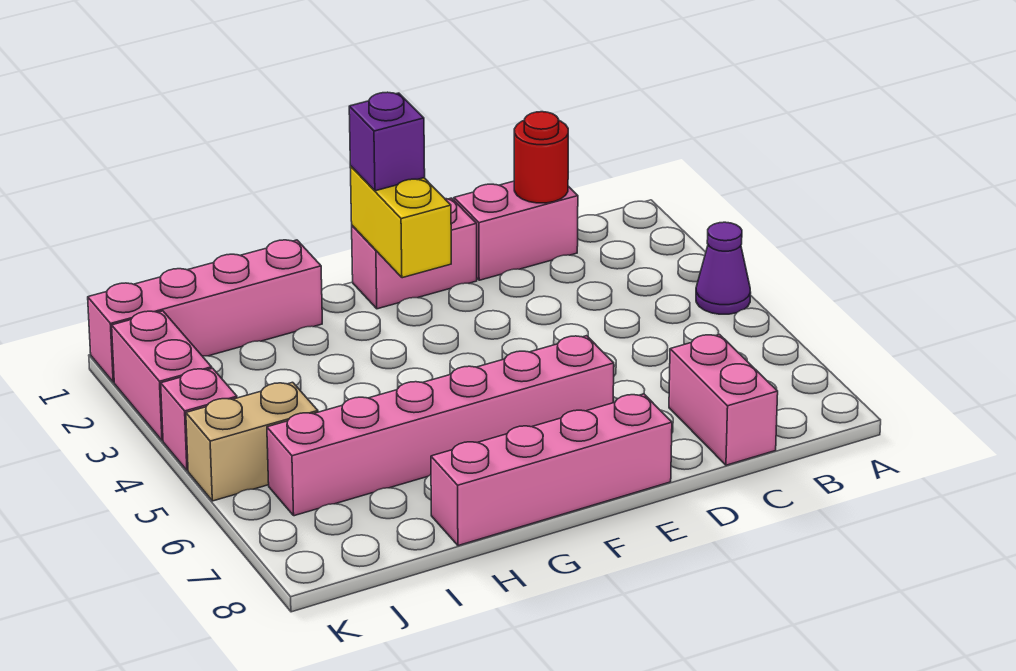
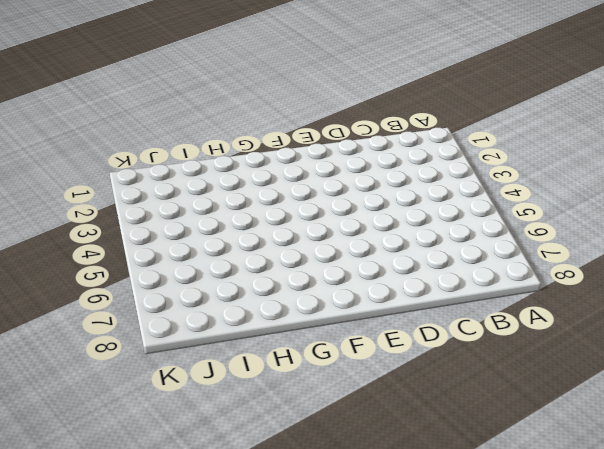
none -> purple cone A4 level 1
none -> pink brick C1:D1 level 1
none -> pink brick C7:C8 level 1

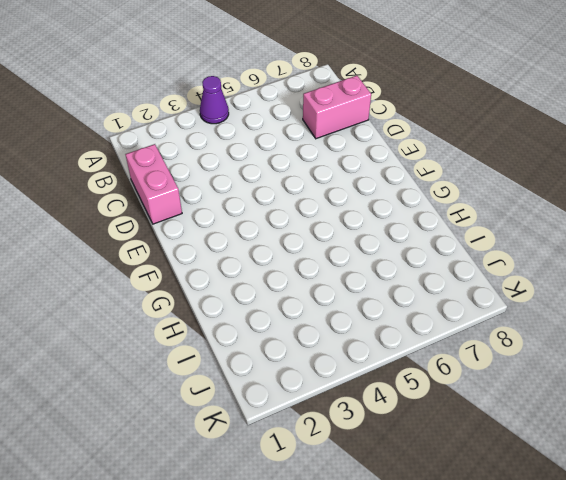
none -> pink brick E1:F1 level 1
none -> pink brick E6:J6 level 1
none -> pink brick E8:H8 level 1

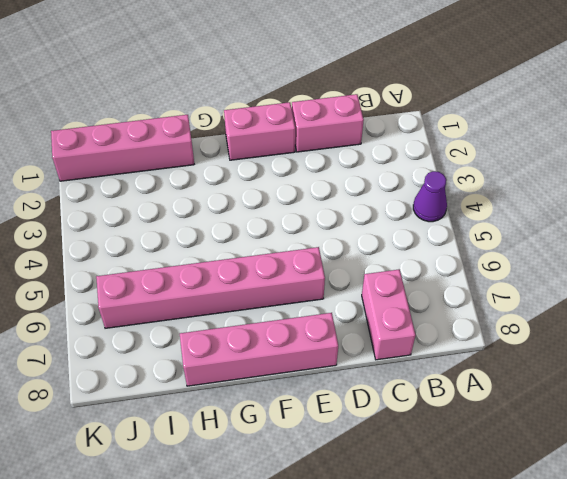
none -> tan brick J5:K5 level 1
none -> pink brick K2:K3 level 1
none -> pink brick K4 level 1

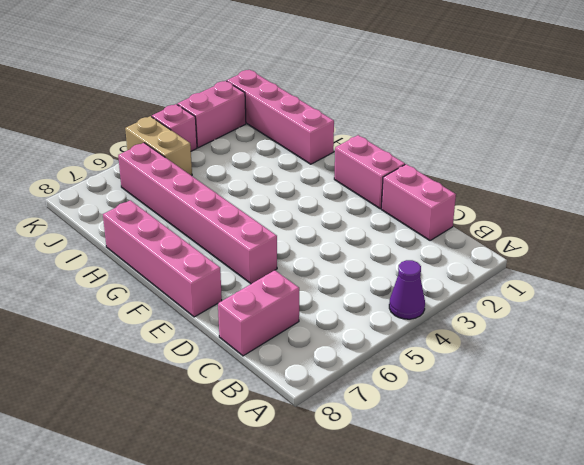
none -> red round brick C1 level 2
none -> yellow brick F1:F2 level 2
none -> purple brick F1 level 3

